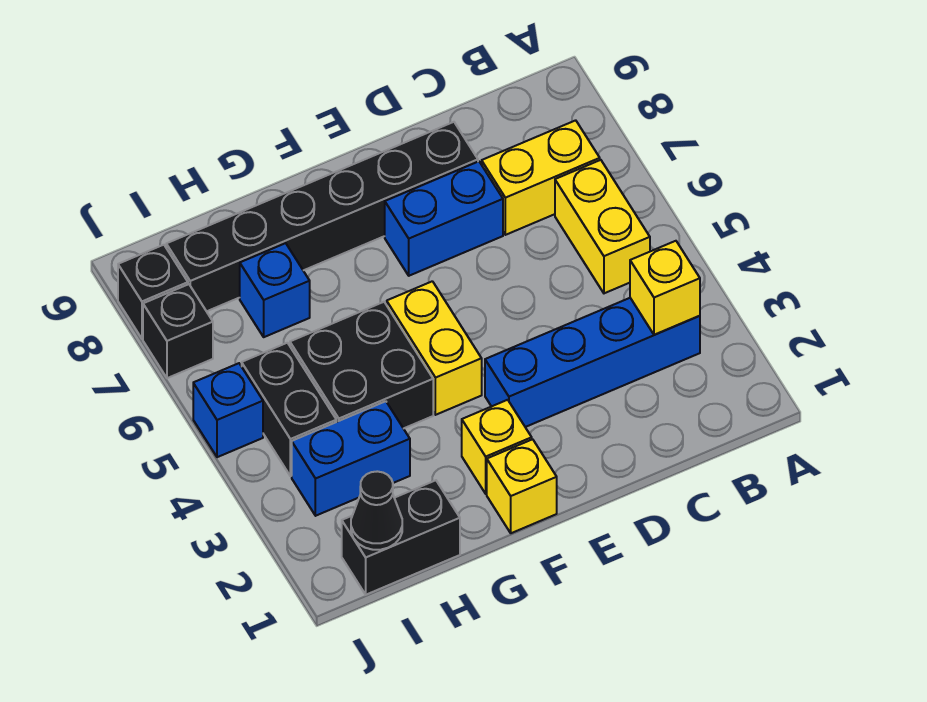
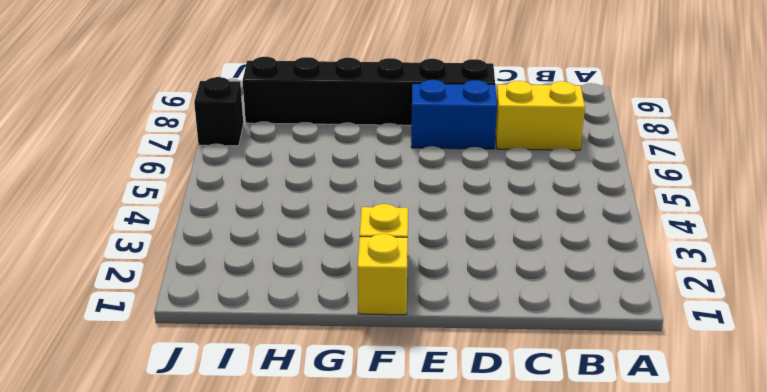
none -> blue brick B3:E3 level 1
none -> yellow brick B5:B6 level 1
none -> yellow brick F4:F5 level 1

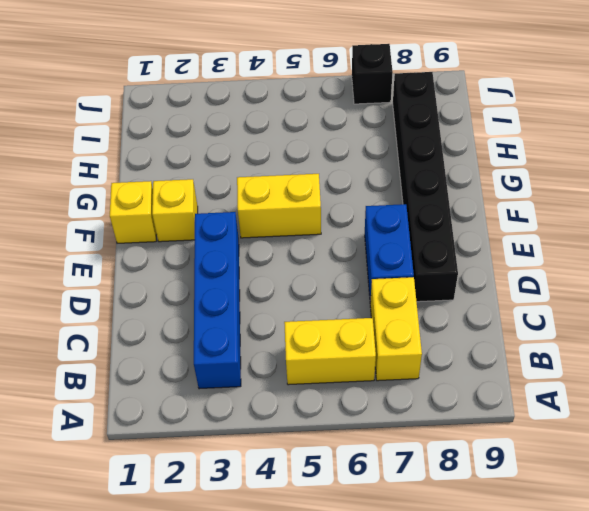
none -> black brick G4:H5 level 1
none -> black brick H1:I1 level 1
none -> blue brick H3:I3 level 1

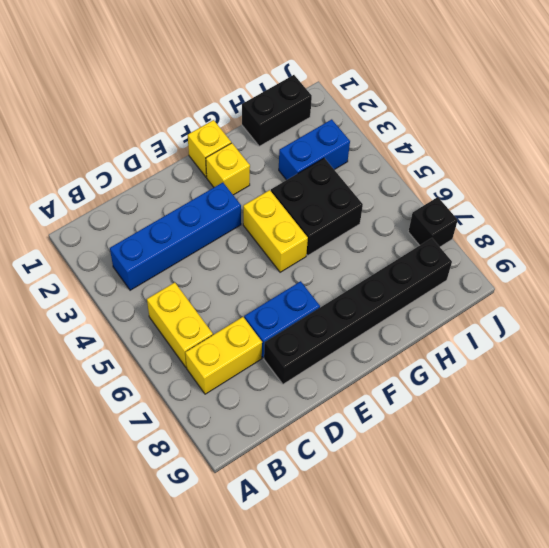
none -> blue brick H7 level 1
none -> black brick I4:I5 level 1
none -> blue brick J5 level 1

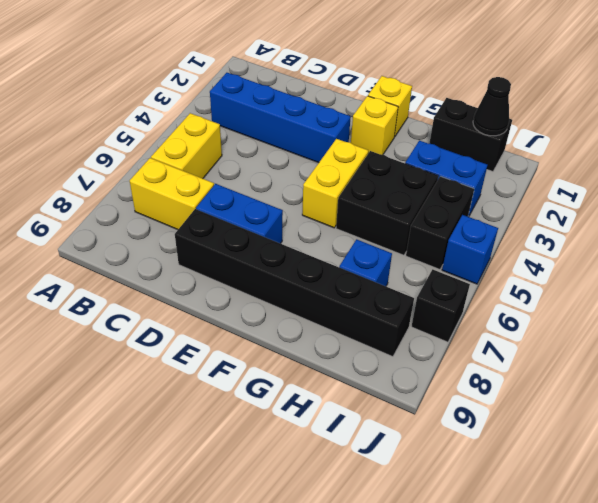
none -> black brick J8 level 1
none -> yellow brick B3 level 2

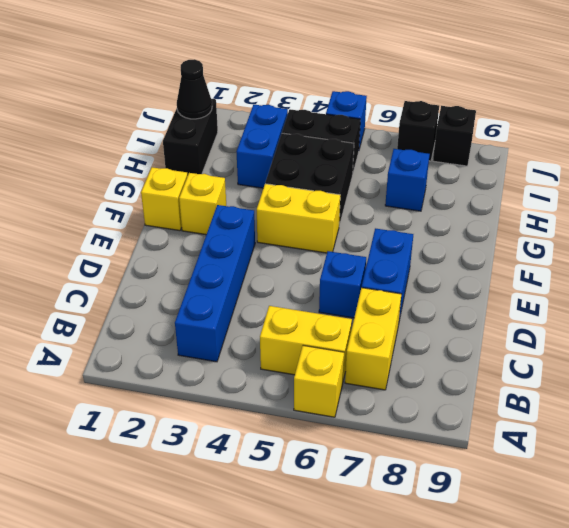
yellow brick A6 level 1 -> yellow brick B3 level 2
blue brick D6 level 1 -> none
none -> black brick D8:I8 level 1

